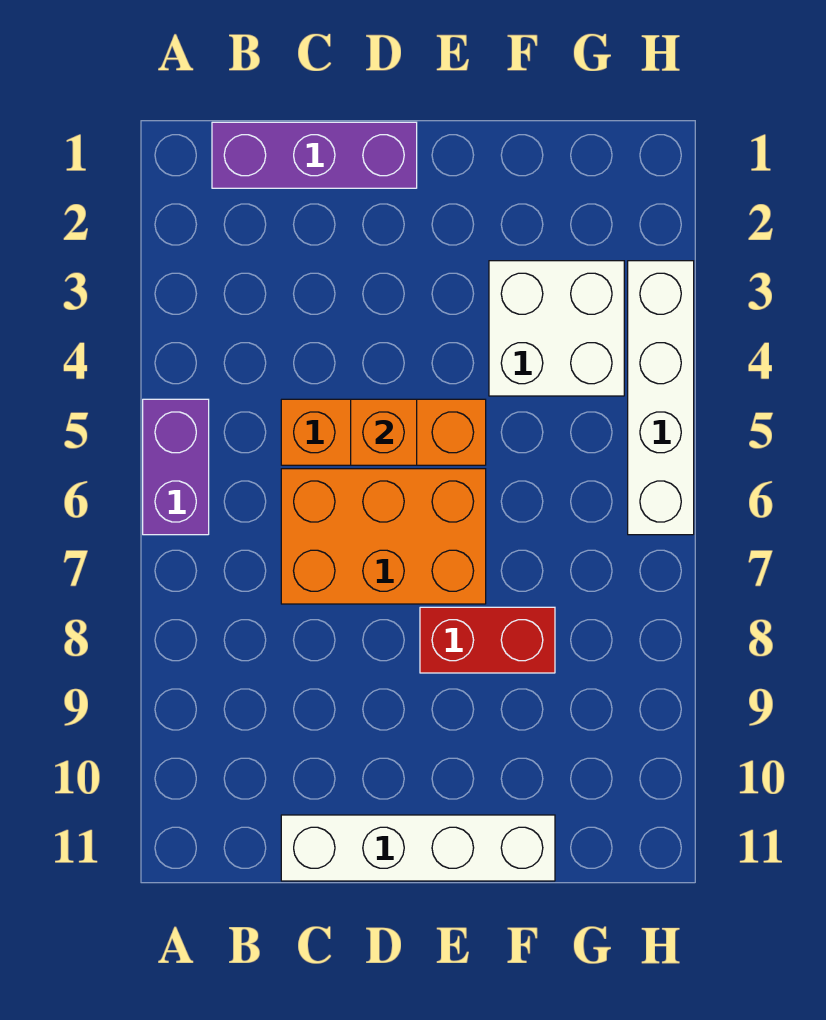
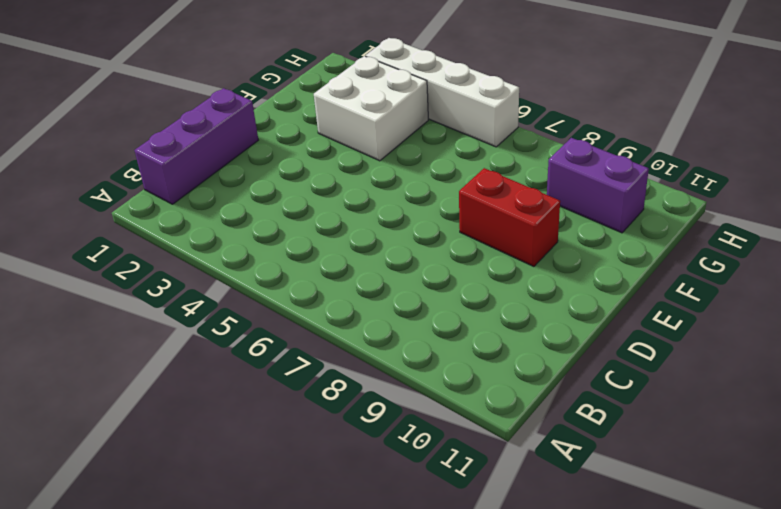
red brick E8:E9 level 1 -> red brick E8:F8 level 1
purple brick G9:G10 level 1 -> purple brick A5:A6 level 1
none -> orange brick C5:E5 level 1
none -> orange brick C6:E7 level 1

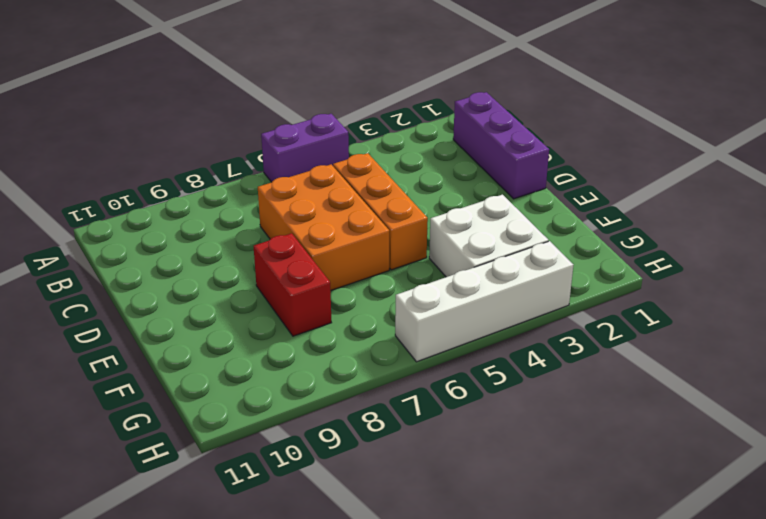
none -> white brick C11:F11 level 1
none -> orange brick D5 level 2

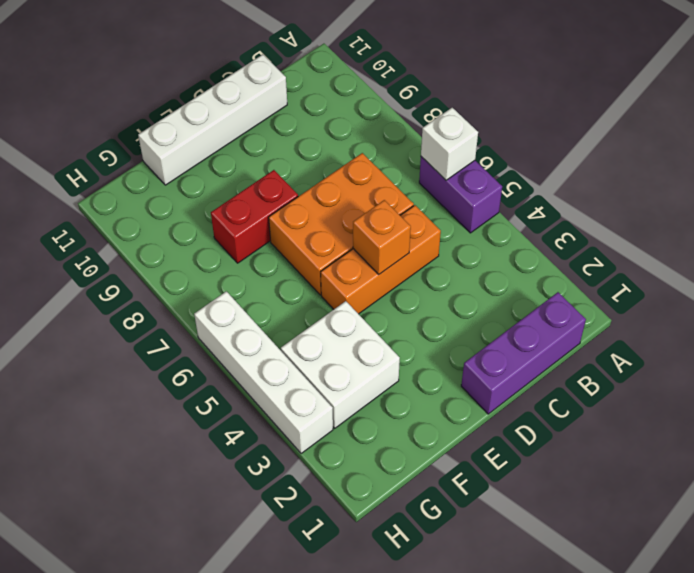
white brick A6 level 2 -> none

